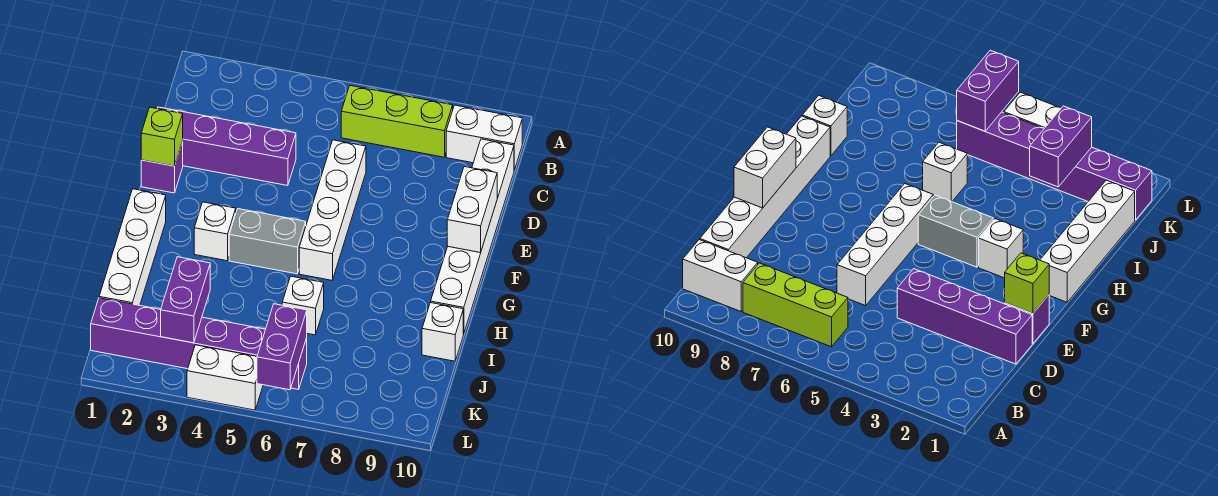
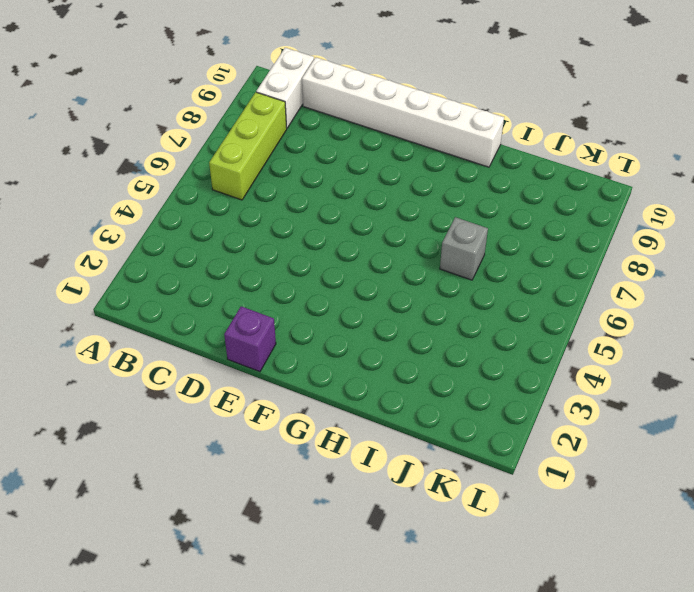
grey brick I6 level 1 -> white brick I6 level 1
none -> purple brick D1:D4 level 1
none -> white brick D6:G6 level 1
none -> white brick G1:J1 level 1

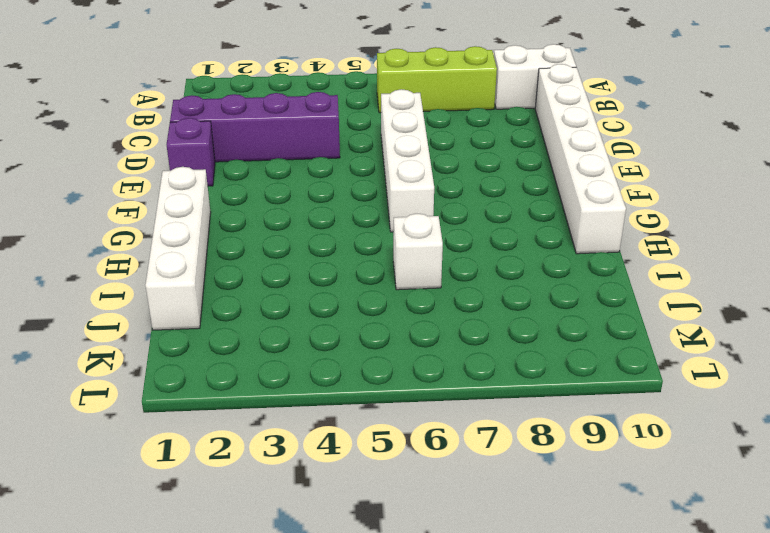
none -> white brick G3 level 1
none -> grey brick G4:G5 level 1
none -> white brick I10 level 1

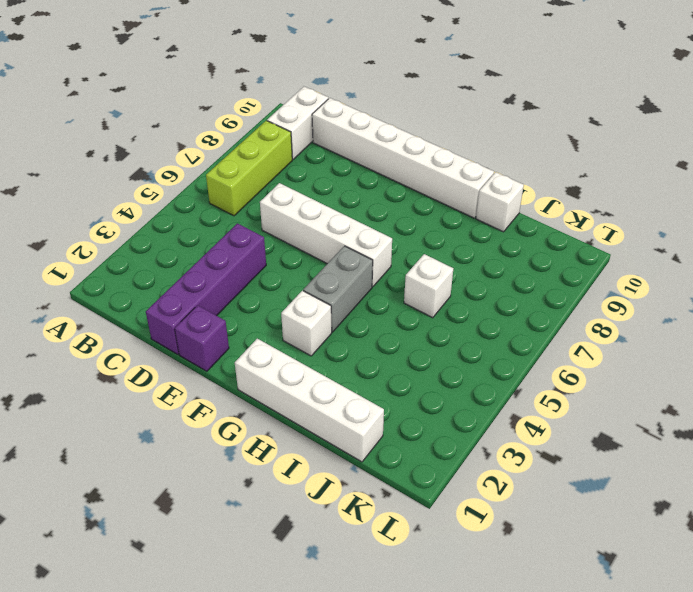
none -> purple brick K1:K6 level 1
none -> white brick L4:L5 level 1
none -> lime brick E1 level 2

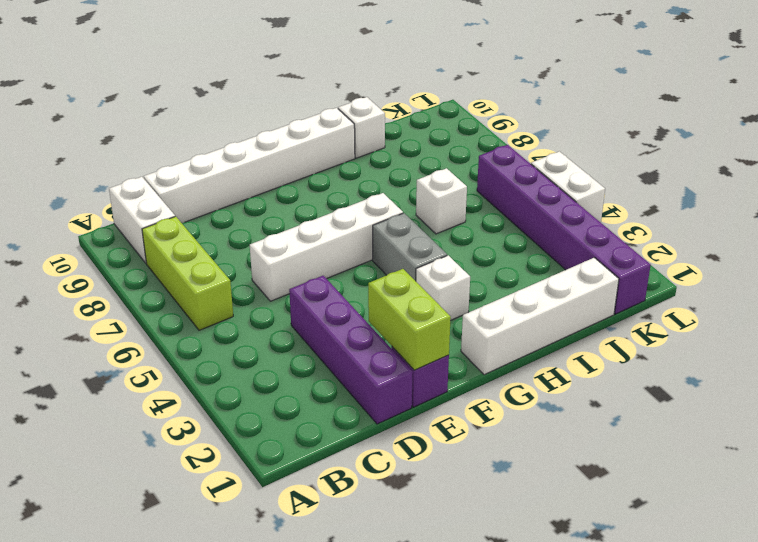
lime brick E1:E2 level 2 -> lime brick E1 level 2
none -> white brick E10:F10 level 2
none -> purple brick J3:K3 level 2
none -> purple brick K6:L6 level 2

